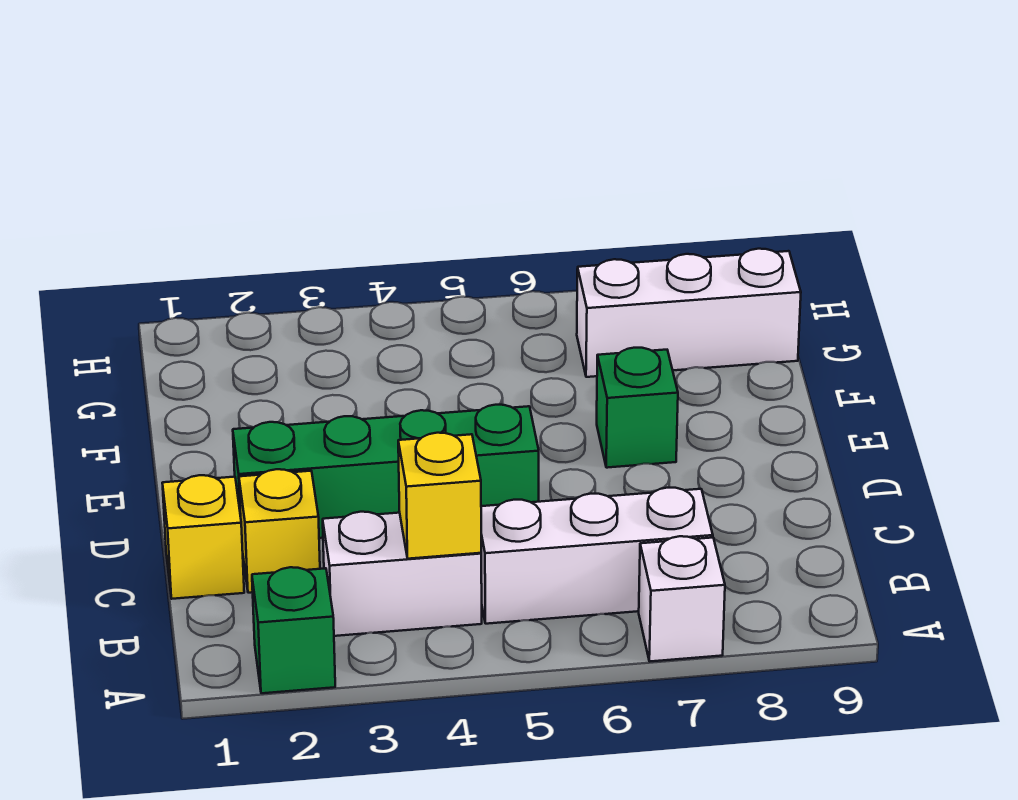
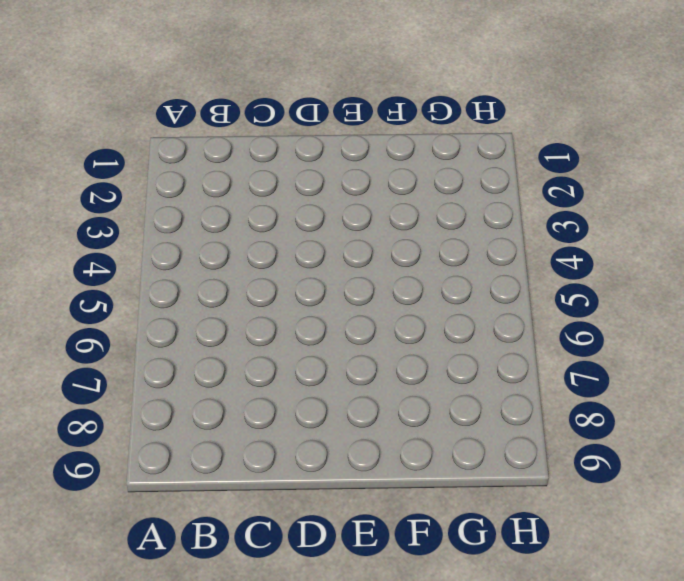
none -> green brick A2 level 1
none -> white brick A7 level 1

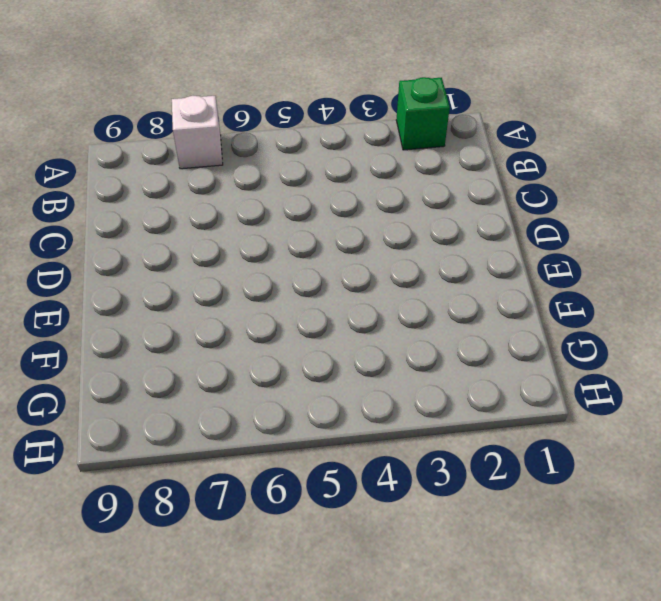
none -> white brick B3:B4 level 1
none -> white brick B5:B7 level 1

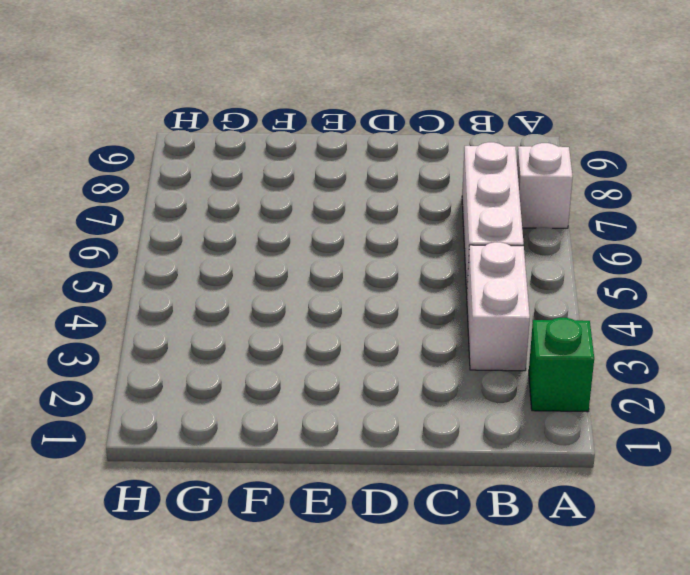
none -> yellow brick C1 level 1
none -> yellow brick C2 level 1

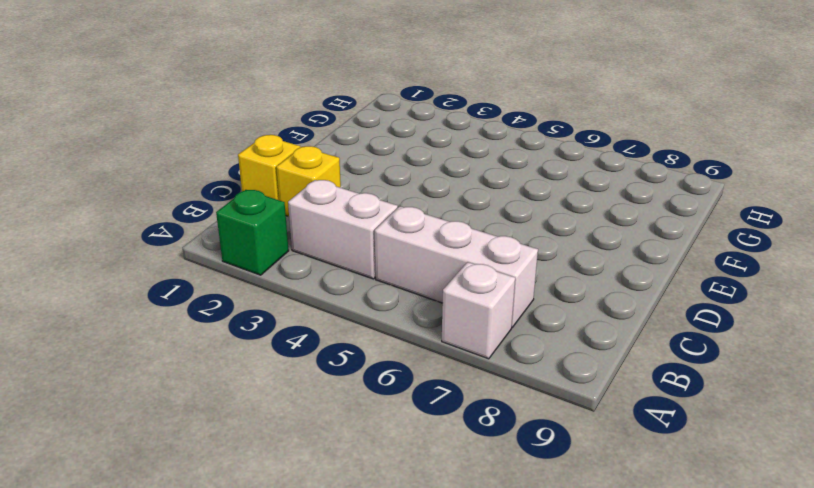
none -> green brick D2:D5 level 1
none -> green brick E7 level 1

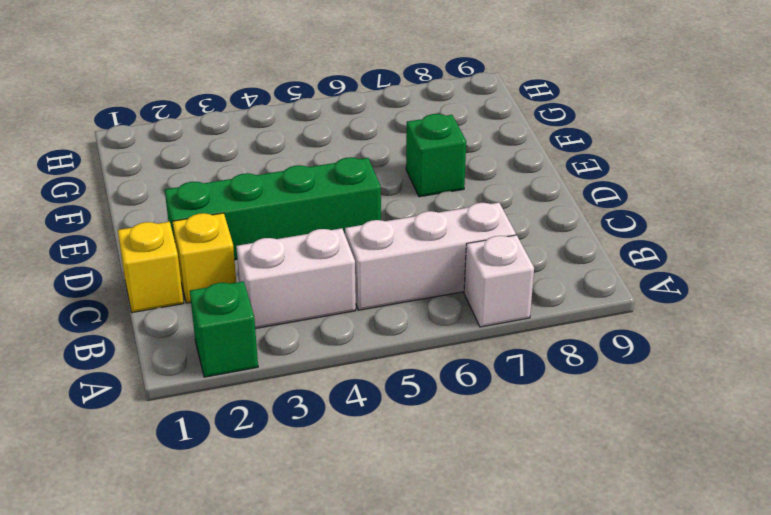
none -> white brick G7:G9 level 1
none -> yellow brick B4 level 2

